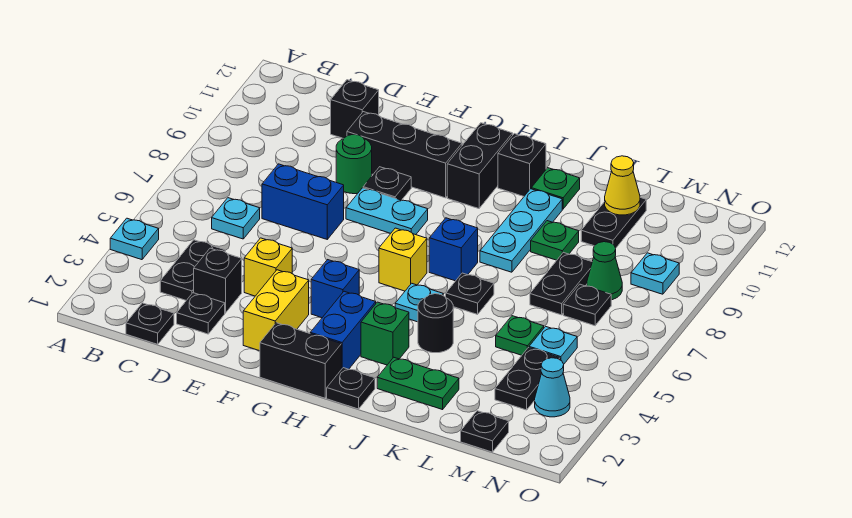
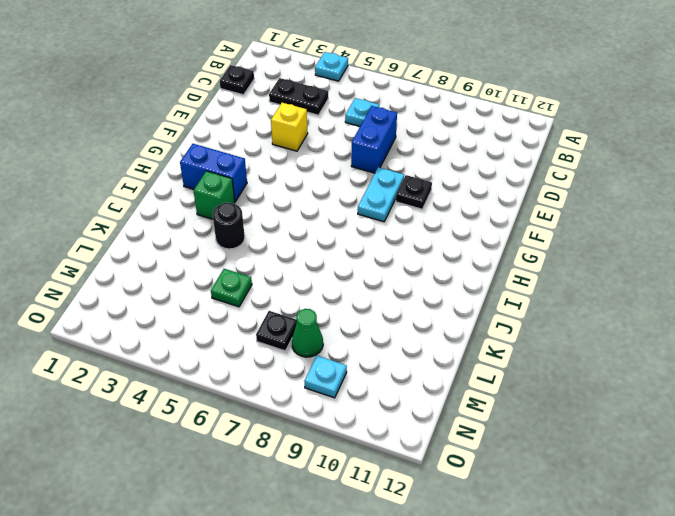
none -> black plate D2 level 1
none -> black brick D3 level 1
none -> black brick D11 level 1
none -> green round brick E9 level 1

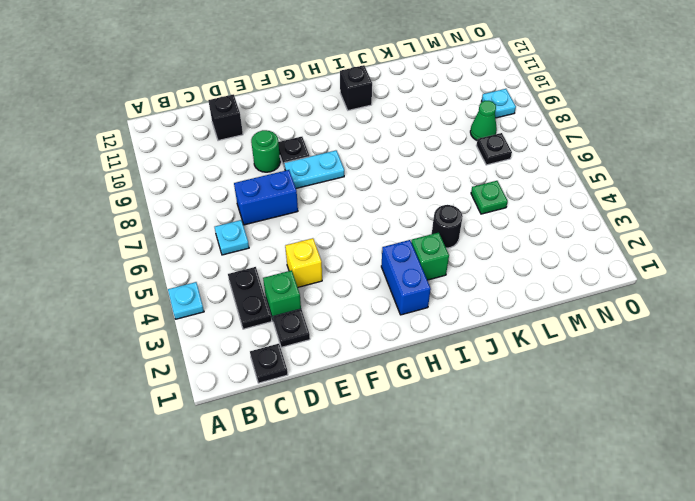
green brick D3 level 1 -> black brick D3 level 1
none -> black brick E10:G10 level 1
none -> yellow brick F2:F3 level 1
none -> black brick G1:H1 level 1
none -> blue brick G4 level 1

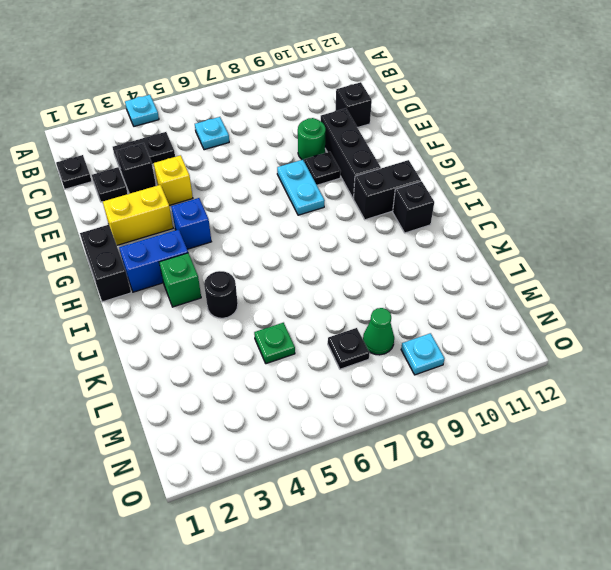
none -> blue brick D7:E7 level 1
none -> yellow brick H6 level 1
none -> black plate I1 level 1
none -> cyan plate I5 level 1

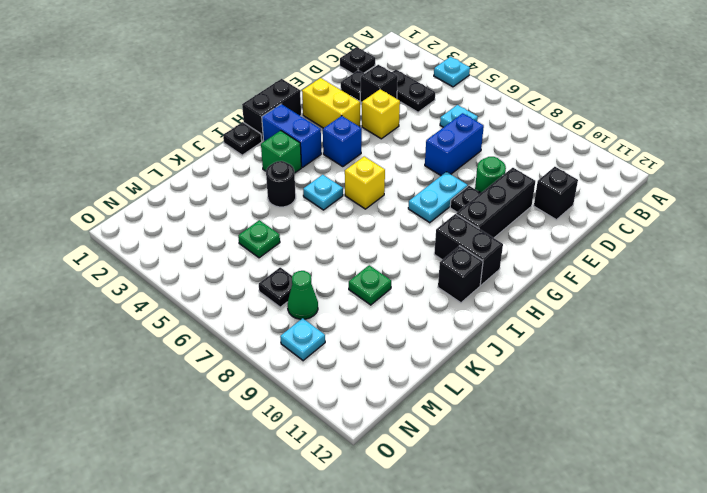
none -> blue brick I7 level 1
none -> green plate J2:K2 level 1
none -> black plate J6 level 1
none -> cyan plate J8:J10 level 1

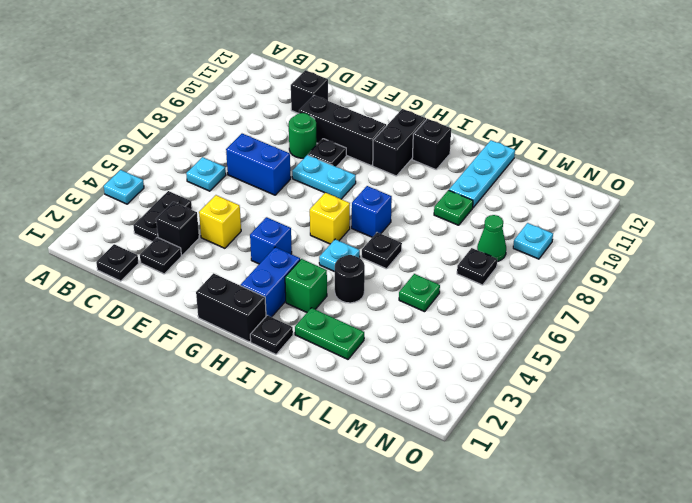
cyan plate K10:K12 level 1 -> cyan plate J8:J10 level 1
none -> yellow brick F2:F3 level 1
none -> green plate J11 level 1
none -> black plate L7:L8 level 1
none -> black plate L10:L11 level 1

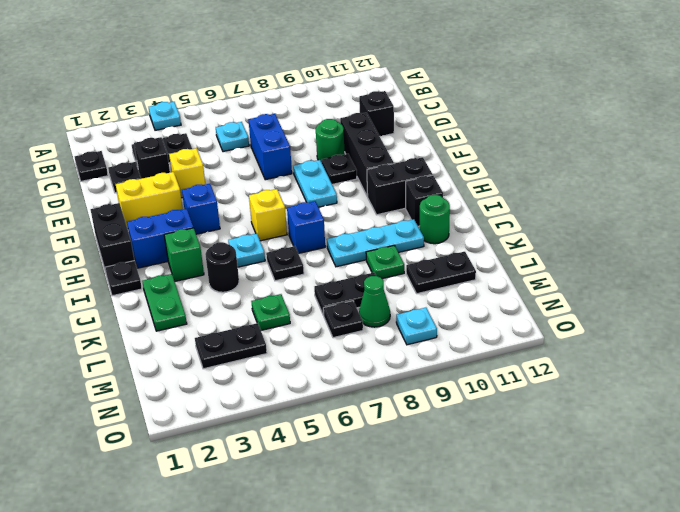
green round brick J11 level 1 -> green plate J11 level 1
none -> black plate M1 level 1
none -> cyan plate M5 level 1
none -> cyan cone N3 level 1
none -> yellow cone L11 level 2

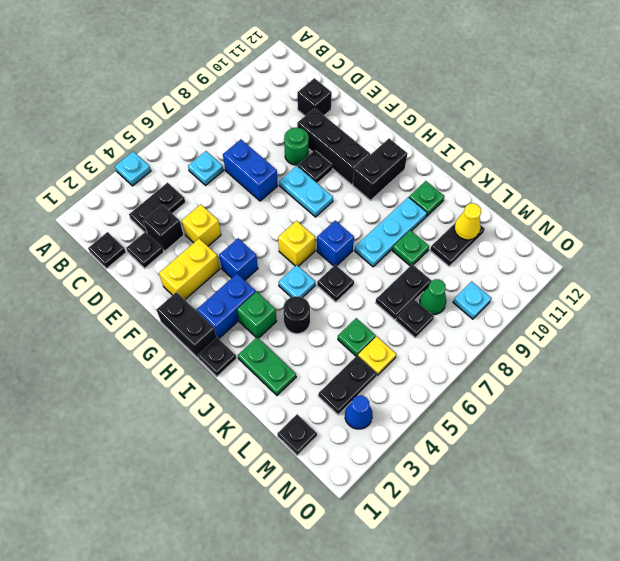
yellow plate M5 level 1 -> cyan plate M5 level 1
blue cone N3 level 1 -> cyan cone N3 level 1
none -> black brick I11 level 1

